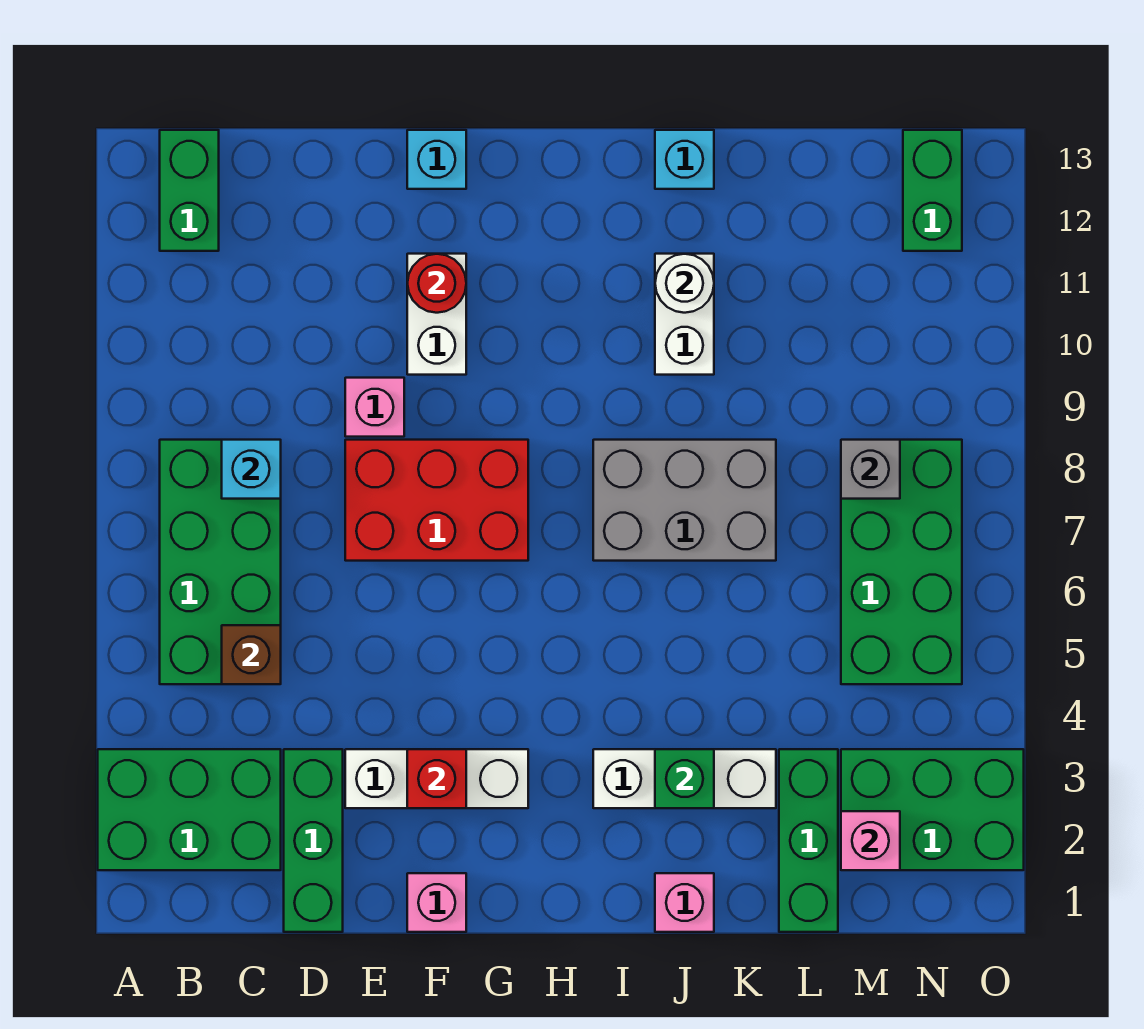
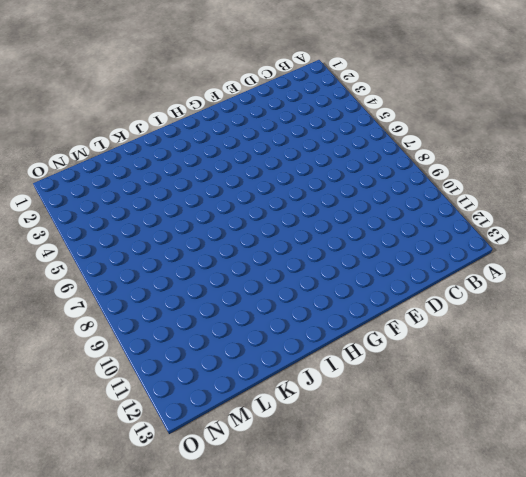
none -> green brick A2:C3 level 1
none -> green brick B5:C8 level 1
none -> green brick B12:B13 level 1

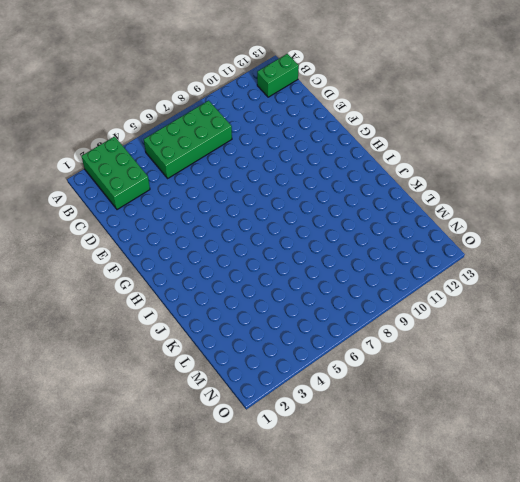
none -> green brick D1:D3 level 1
none -> white brick E3:G3 level 1
none -> red brick E7:G8 level 1

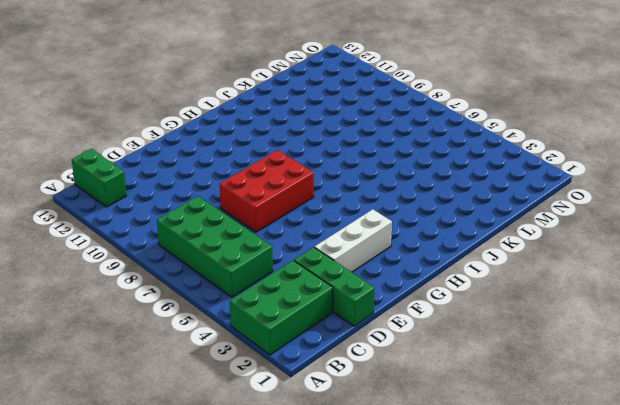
none -> pink brick E9 level 1
none -> pink brick F1 level 1
none -> white brick F10:F11 level 1

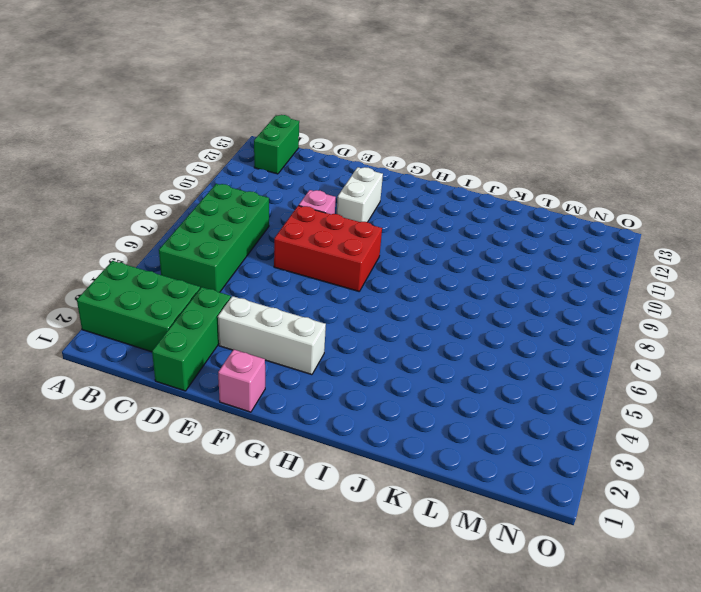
none -> cyan brick F13 level 1
none -> white brick I3:K3 level 1
none -> grey brick I7:K8 level 1

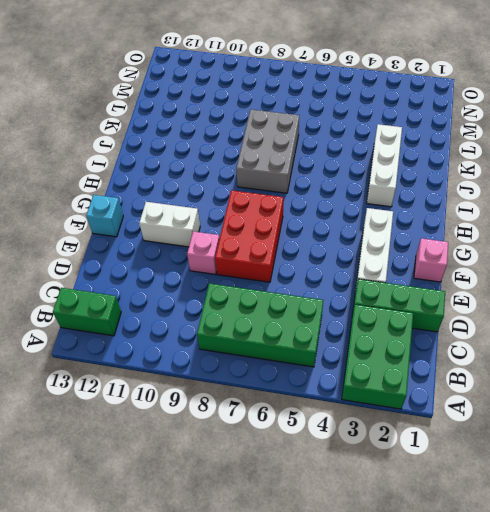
none -> pink brick J1 level 1
none -> white brick J10:J11 level 1
none -> cyan brick J13 level 1

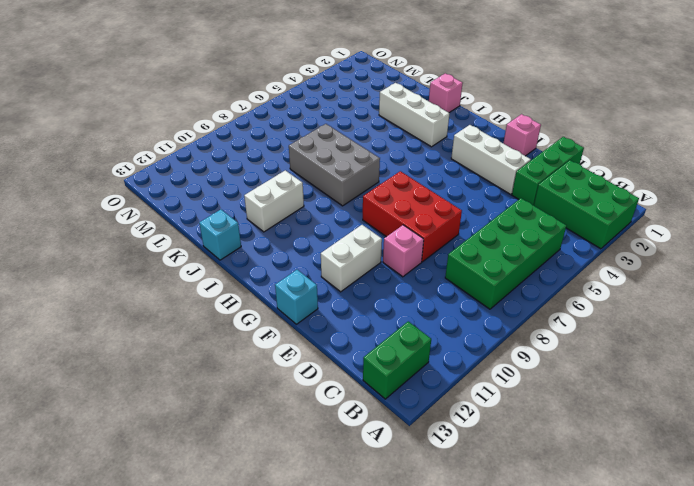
none -> green brick L1:L3 level 1
none -> green brick M2:O3 level 1
none -> green brick M5:N8 level 1

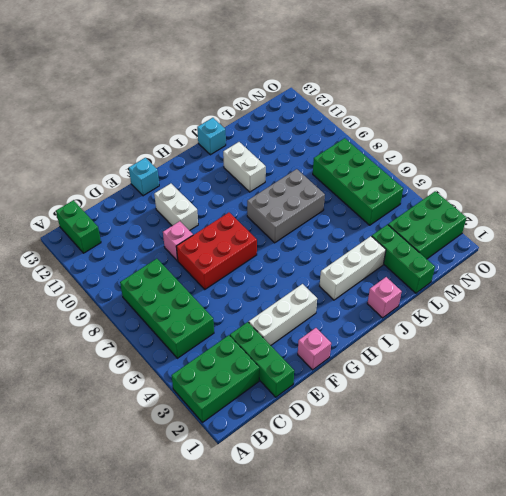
none -> green brick N12:N13 level 1
none -> brown brick C5 level 2
none -> cyan brick C8 level 2

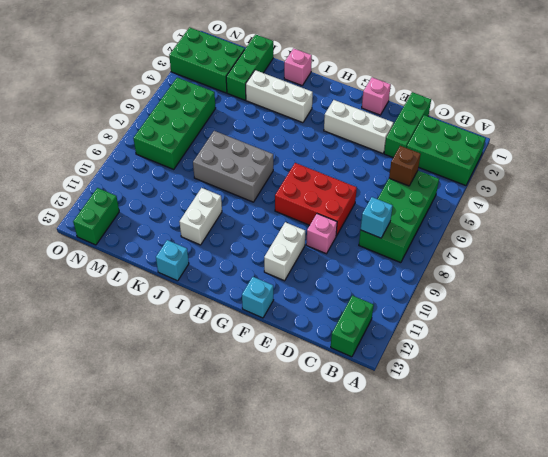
none -> red brick F3 level 2
none -> red round brick F11 level 2
none -> green brick J3 level 2

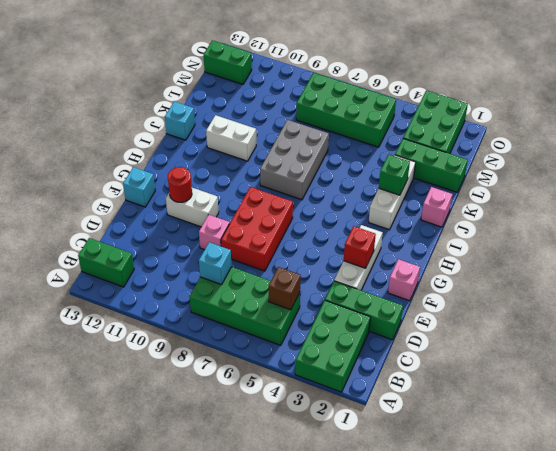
none -> white round brick J11 level 2
none -> pink brick M2 level 2
none -> grey brick M8 level 2

